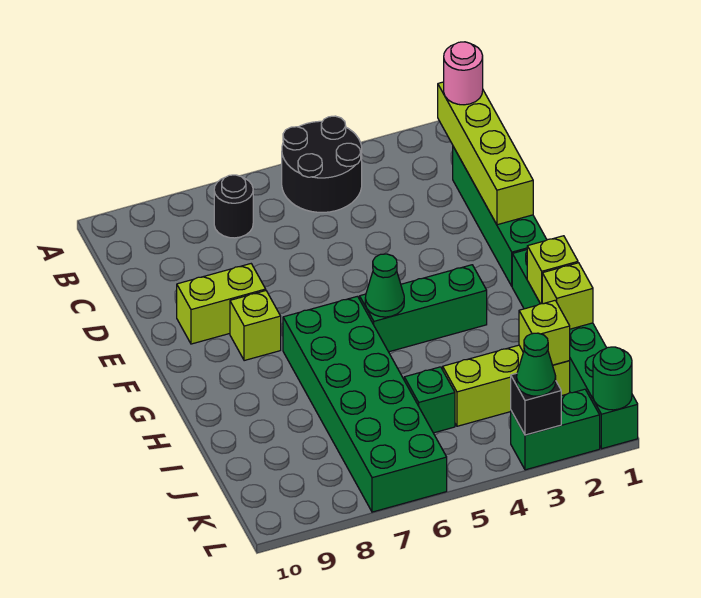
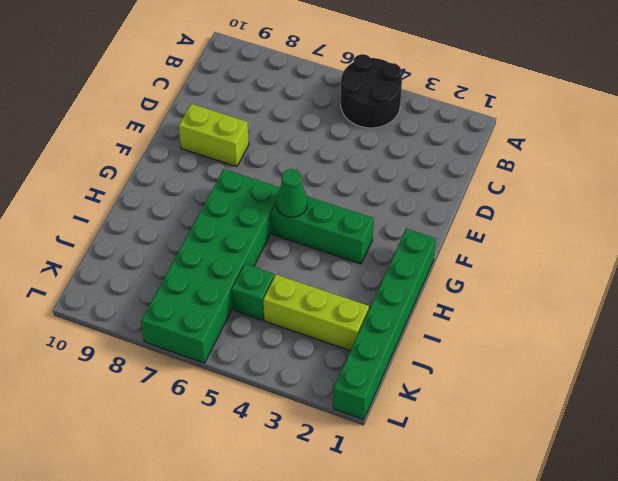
none -> black round brick B7 level 1
none -> green brick C1:F1 level 1
none -> lime brick F8 level 1

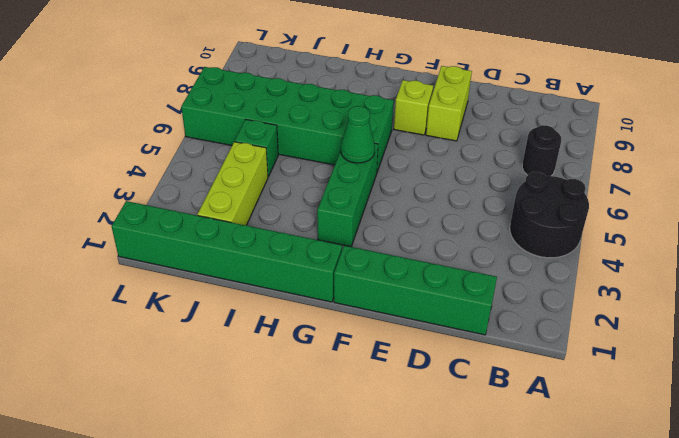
none -> green brick L2:L3 level 1
none -> lime brick B1:E1 level 2
none -> lime brick H1 level 2

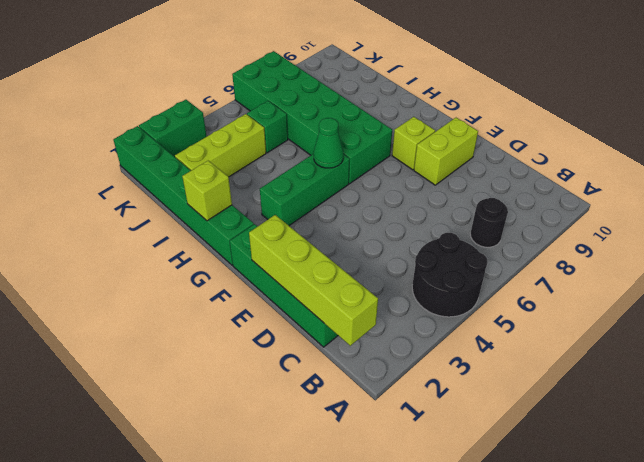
none -> lime brick I1 level 2
none -> lime brick J2 level 2
none -> green round brick L1 level 2

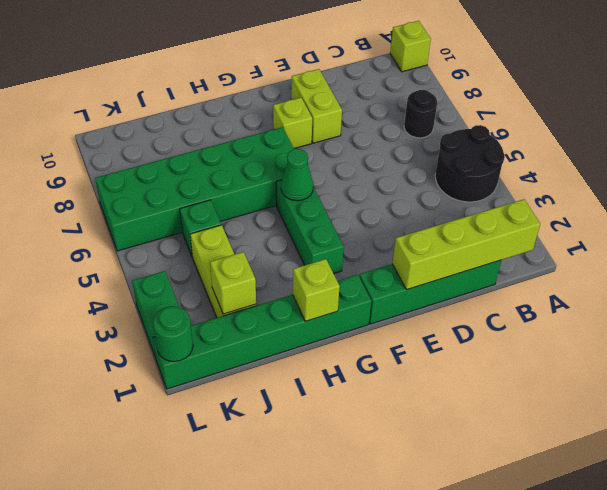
lime brick A10 level 1 -> lime brick I1 level 2
none -> black brick L3 level 2
none -> pink round brick B1 level 3
none -> green cone L3 level 3

